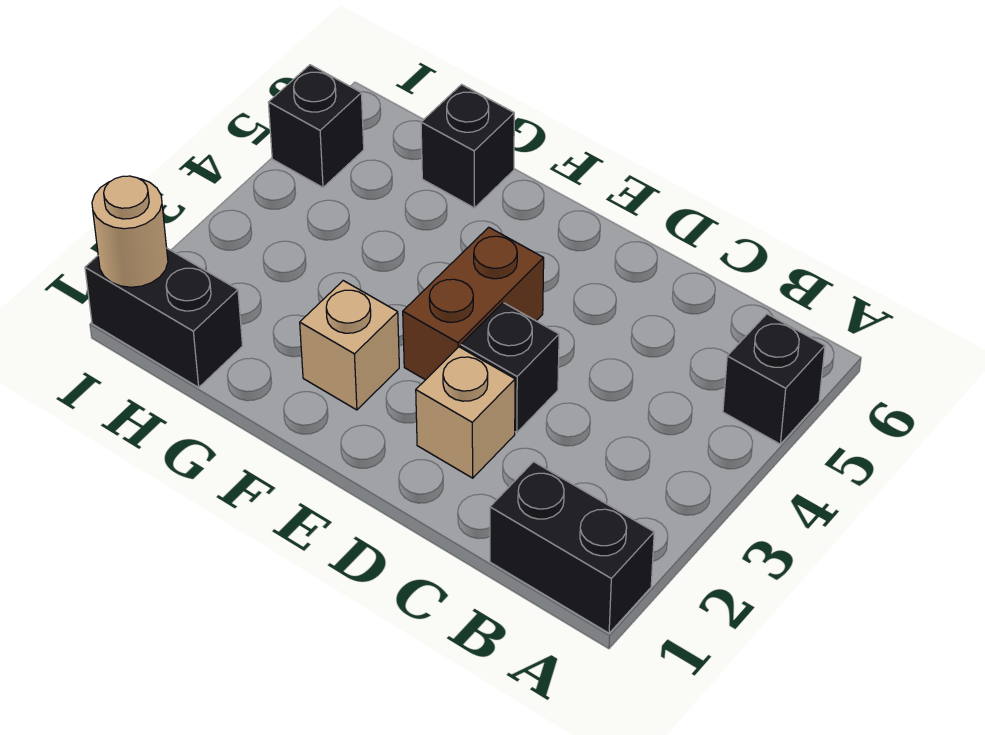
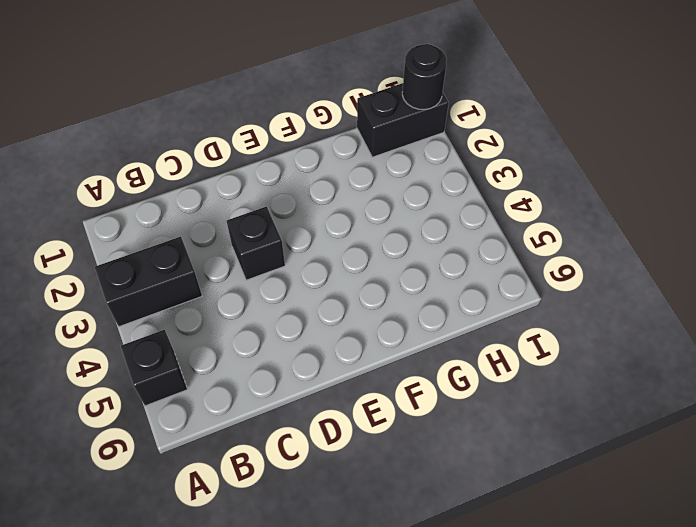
black brick A3:B3 level 1 -> black brick A1:B1 level 1
black round brick I1 level 2 -> tan round brick I1 level 2
none -> tan brick D2 level 1
none -> brown brick E3:E4 level 1

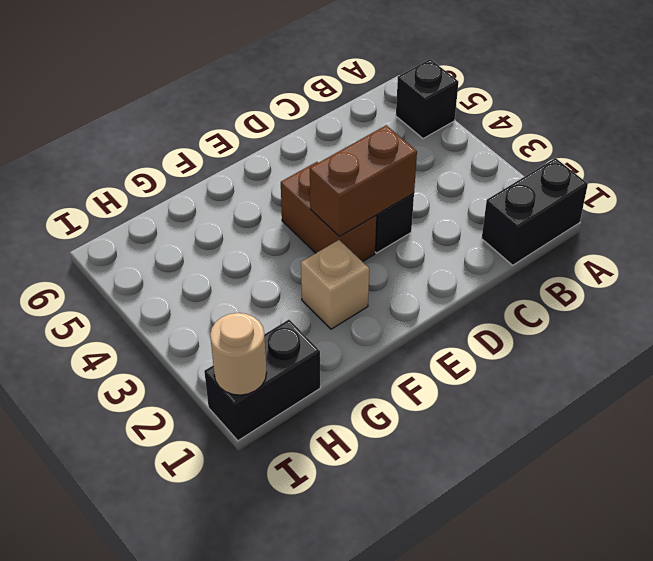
brown brick D3:E3 level 2 -> none
none -> tan brick D2 level 1
none -> black brick G6 level 1

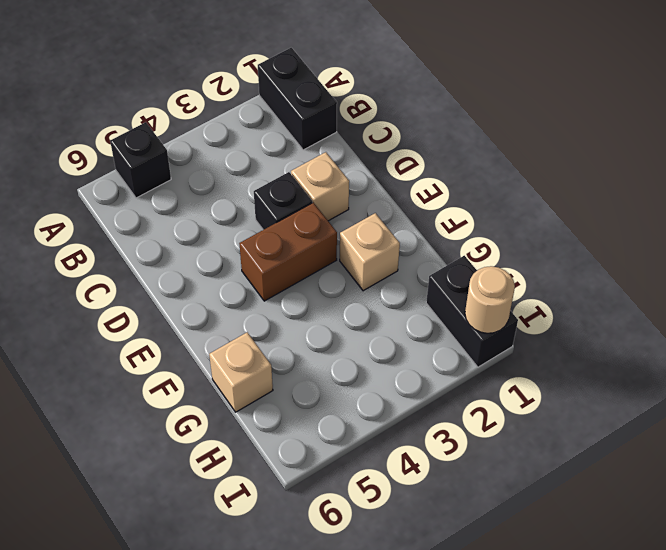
tan brick G6 level 1 -> black brick G6 level 1
none -> black brick I5 level 1

